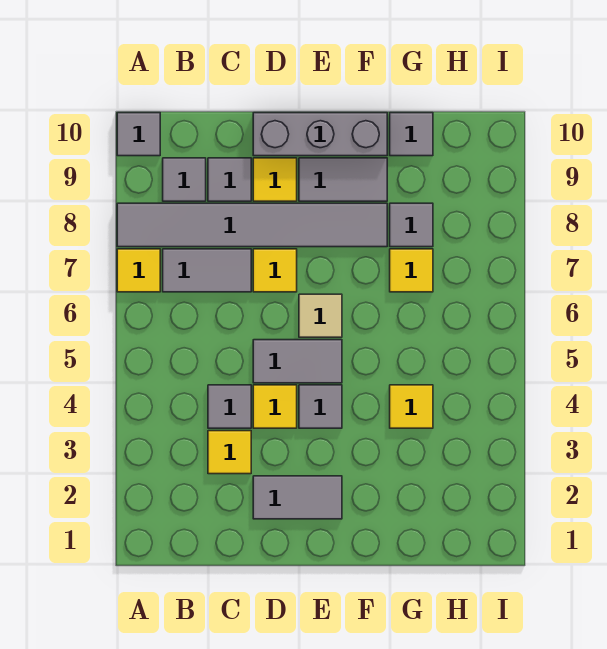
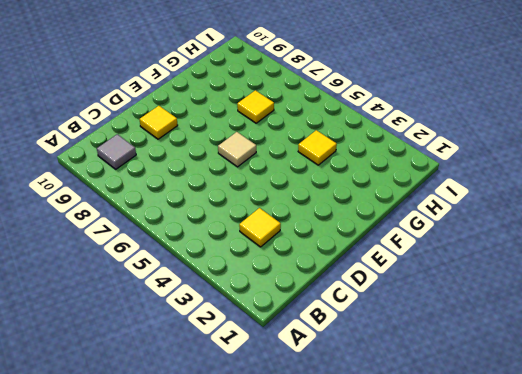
none -> yellow tile A7 level 1
none -> grey tile A8:F8 level 1
none -> grey tile A10 level 1

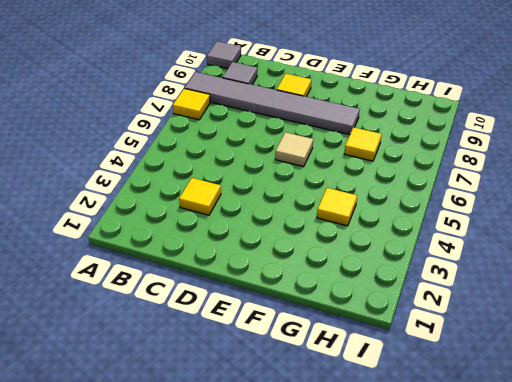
none -> grey tile B7:C7 level 1
none -> grey tile C4 level 1
none -> grey tile C9 level 1

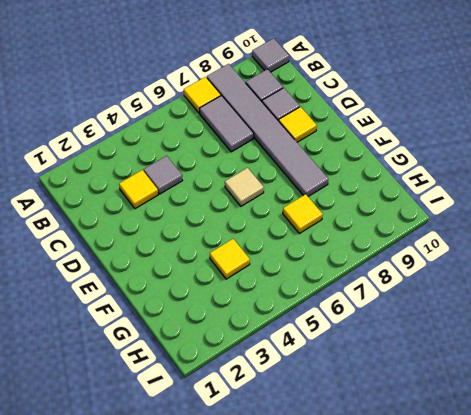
none -> grey tile D2:E2 level 1
none -> yellow tile D4 level 1
none -> grey tile D5:E5 level 1

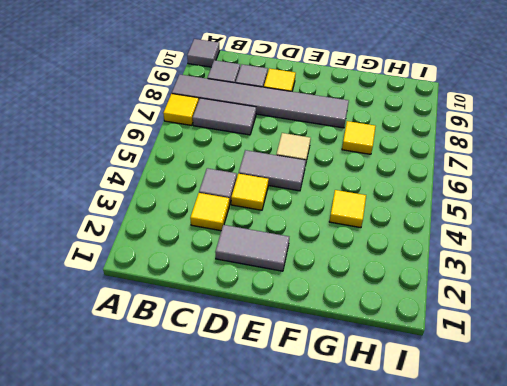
none -> yellow tile D7 level 1
none -> grey brick D10:F10 level 1
none -> grey tile E4 level 1

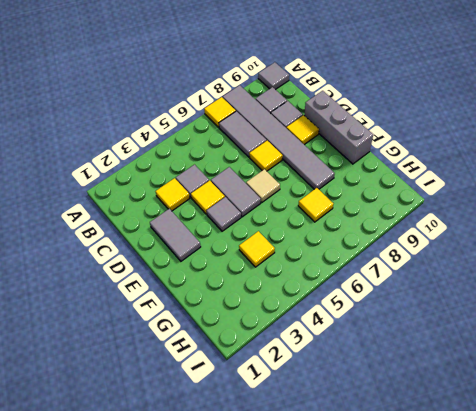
none -> grey tile E9:F9 level 1
none -> grey tile G8 level 1
none -> grey tile G10 level 1

